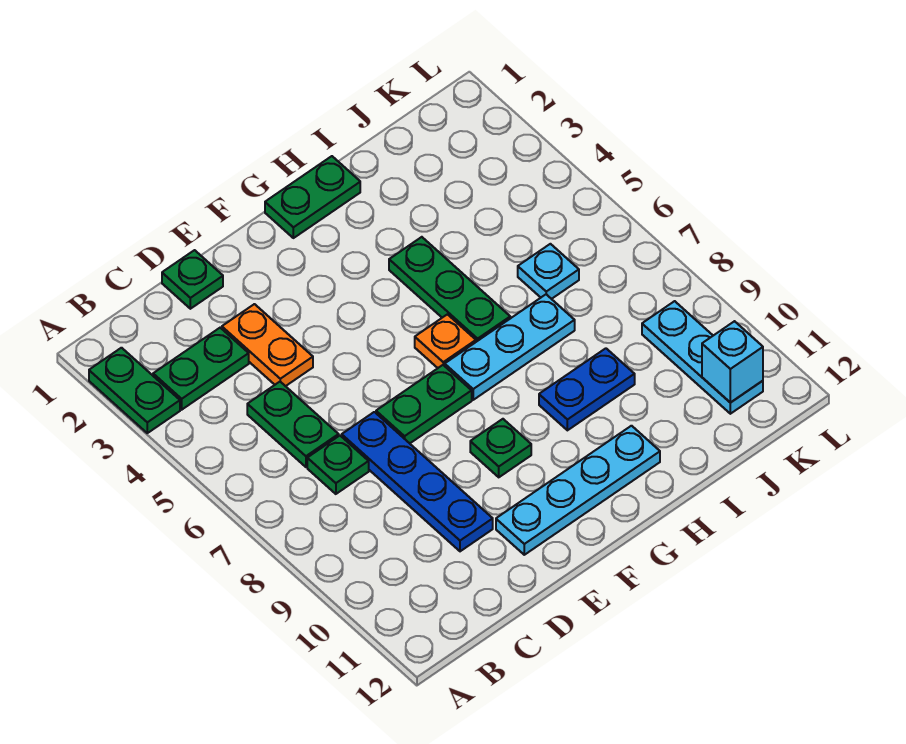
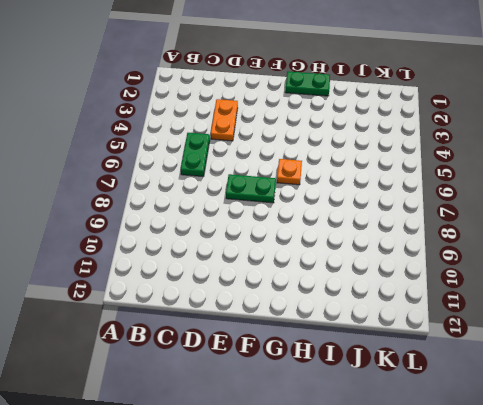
none -> green plate A2:A3 level 1
none -> green plate B3:C3 level 1
none -> green plate C7 level 1

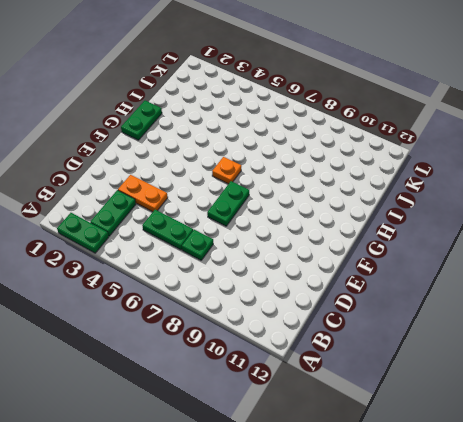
none -> green plate D1 level 1
none -> blue plate D7:D10 level 1
none -> cyan plate E11:H11 level 1

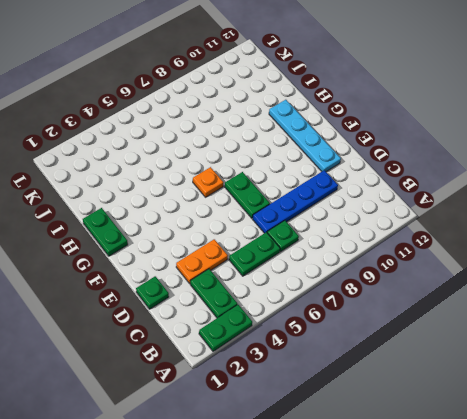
none -> green plate F9 level 1
none -> cyan plate G7:I7 level 1
none -> green plate H4:H6 level 1

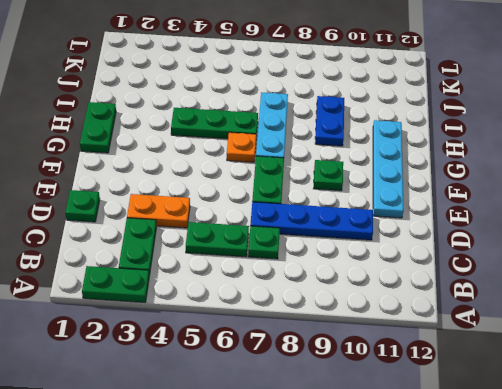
none -> cyan plate J6 level 1
none -> cyan plate K9:K11 level 1
none -> cyan brick K11 level 2

